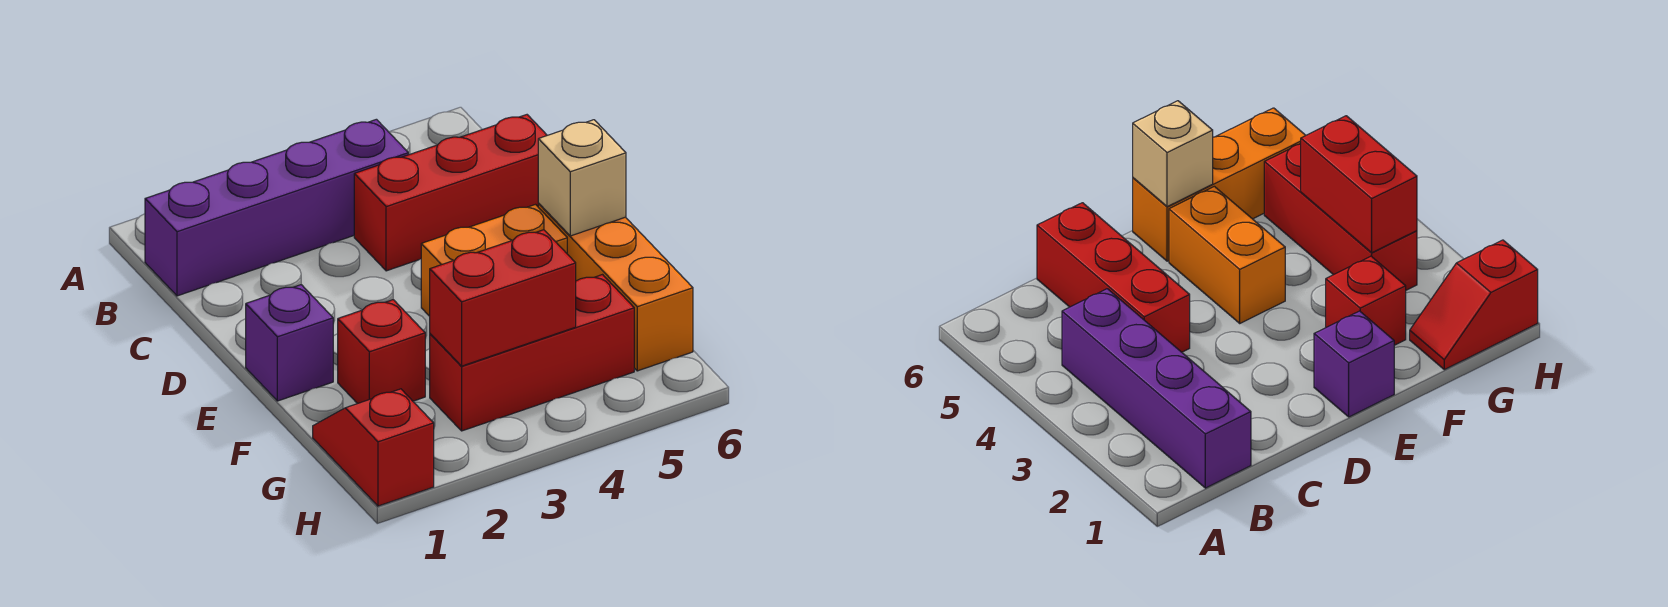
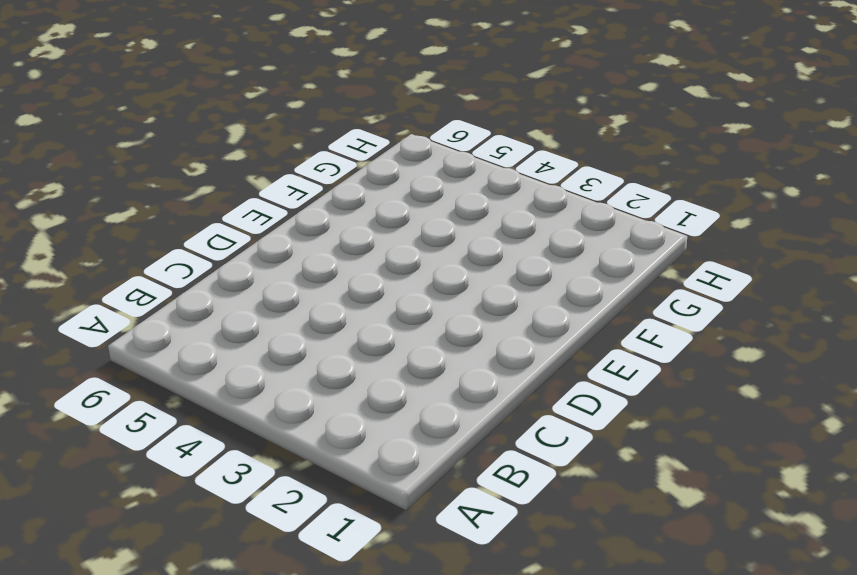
none -> purple brick B1:B4 level 1
none -> red brick C4:C6 level 1

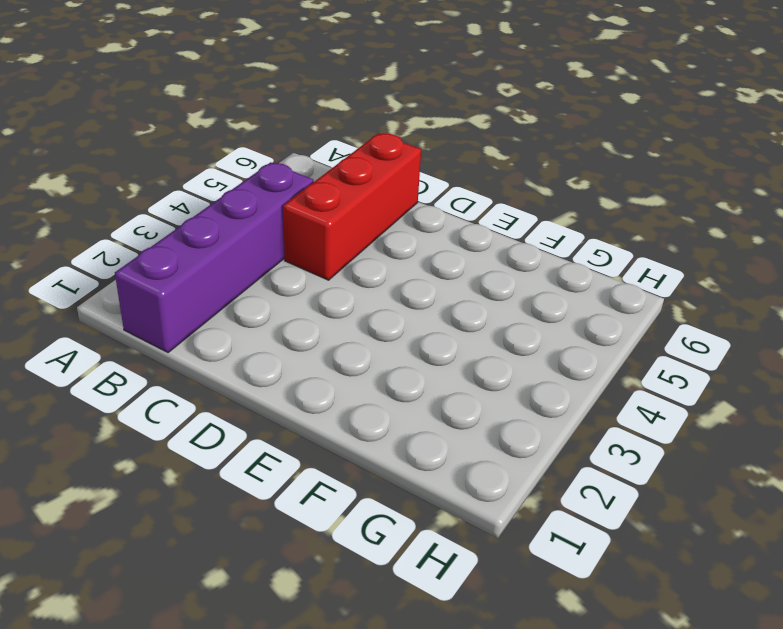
none -> purple brick E1 level 1
none -> orange brick E4:E5 level 1

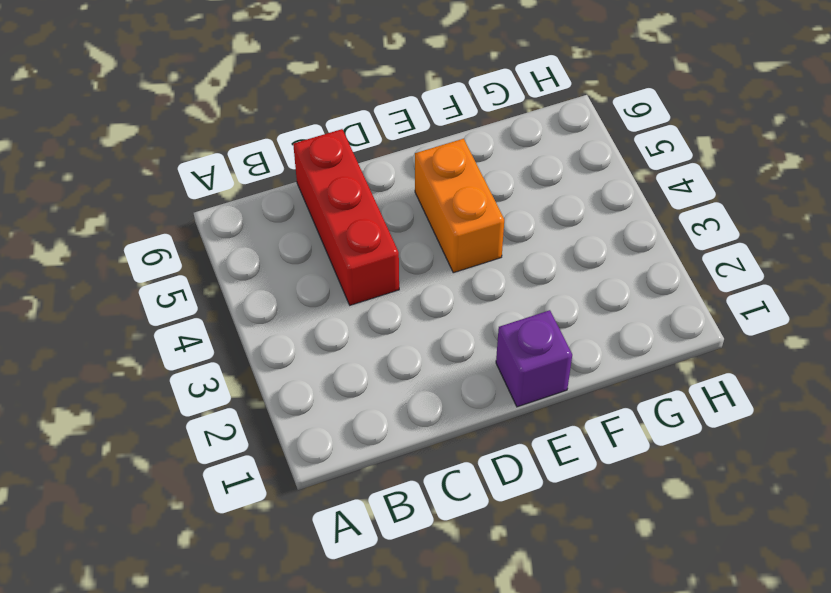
none -> purple brick B1:B4 level 1
none -> orange brick E6:G6 level 1

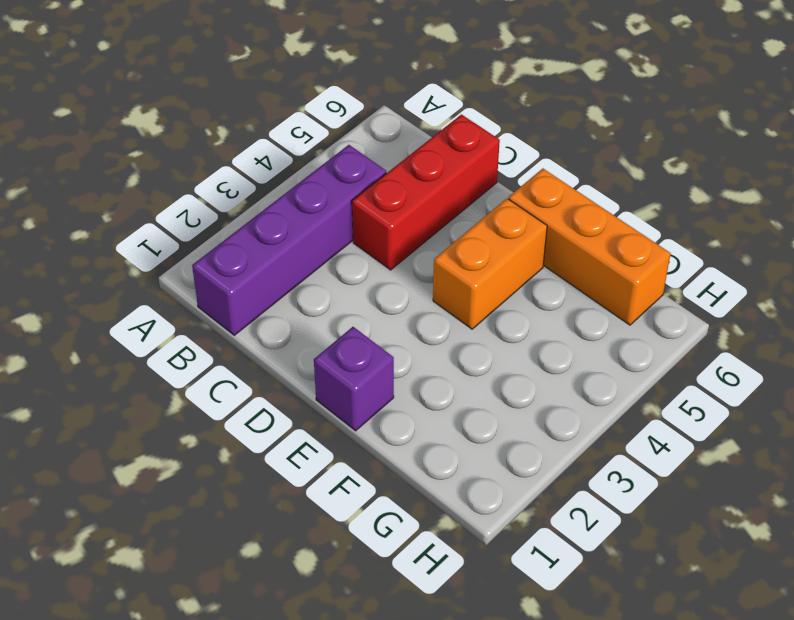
none -> red brick F2 level 1
none -> red slope G1:H1 level 1 top H

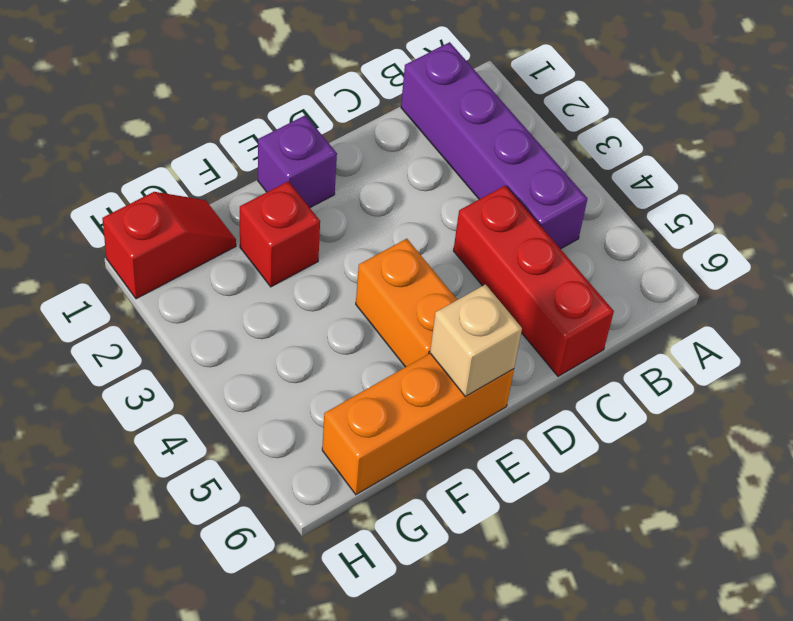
none -> red brick G3:G5 level 1
none -> red brick G3:G4 level 2

